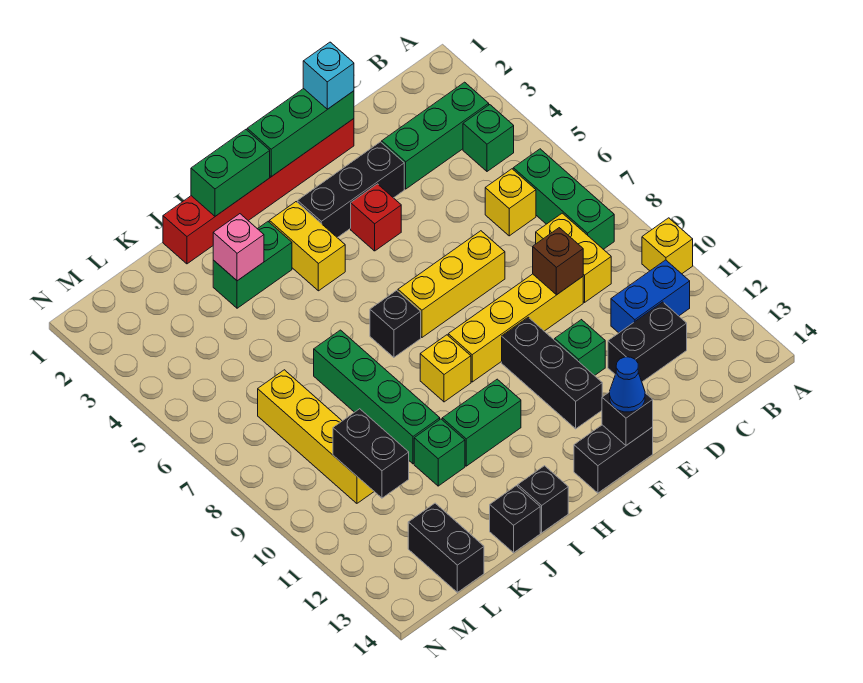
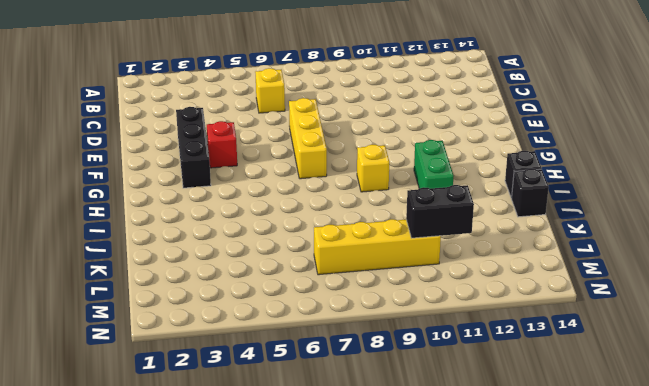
none -> yellow brick A10 level 1
none -> green brick B3:D3 level 1
none -> green brick B4 level 1
none -> green brick B6:B8 level 1

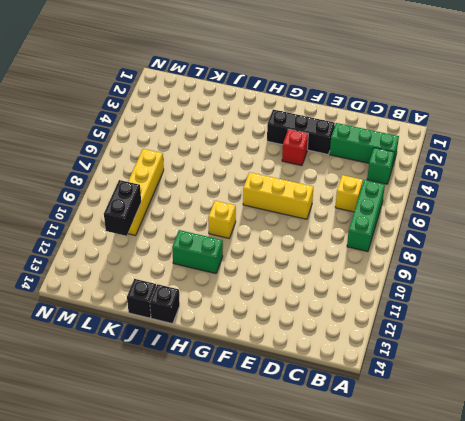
none -> yellow brick A10 level 1
none -> blue brick B11:C11 level 1
none -> yellow brick C8:C9 level 1
none -> black brick C12:D12 level 1

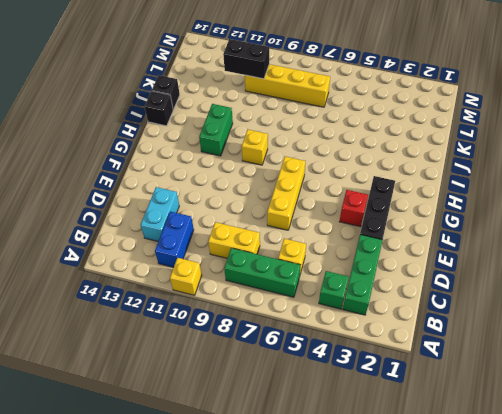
cyan brick C12:D12 level 1 -> black brick C12:D12 level 1
none -> yellow brick D9:G9 level 1
none -> red brick E1:J1 level 1
none -> green brick E11 level 1
none -> black brick F10:F12 level 1

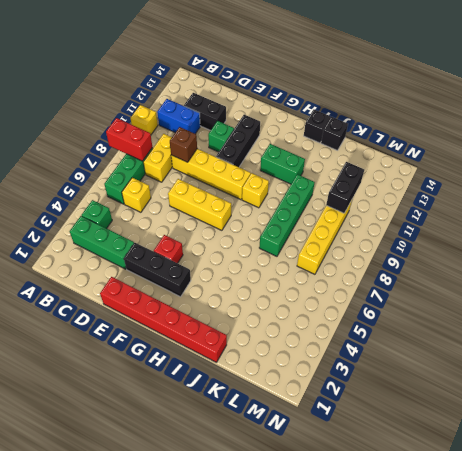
red brick A8:B8 level 2 -> none
none -> black brick F14:G14 level 1
none -> yellow brick H3:H4 level 1
none -> black brick H7 level 1
none -> green brick I3:J3 level 1

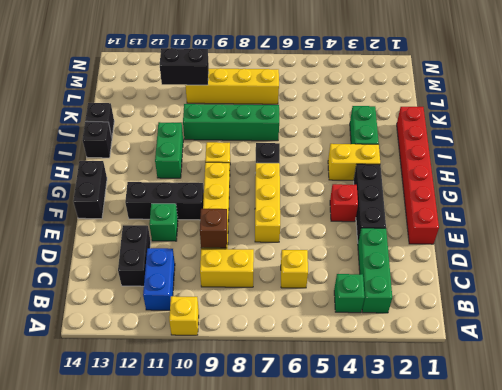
none -> green brick B6:B8 level 1
none -> green brick J11 level 1
none -> black brick L13:L14 level 1
none -> green brick E1:G1 level 2

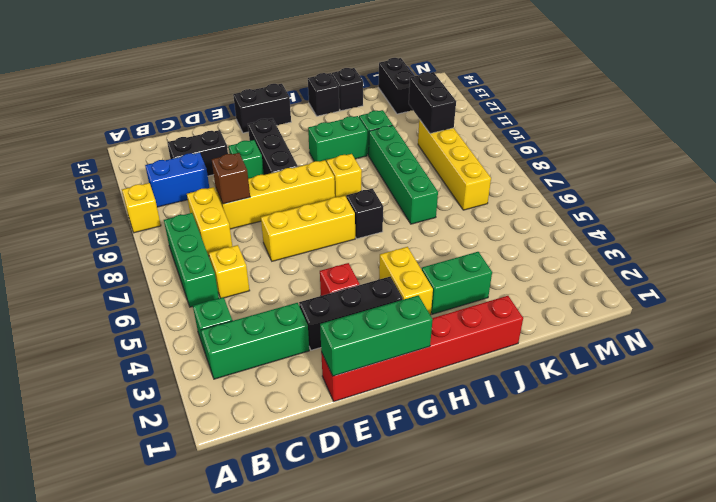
none -> black brick F14 level 2
none -> green brick H1:I1 level 2
none -> pink brick J3 level 2
none -> cyan brick E1 level 3

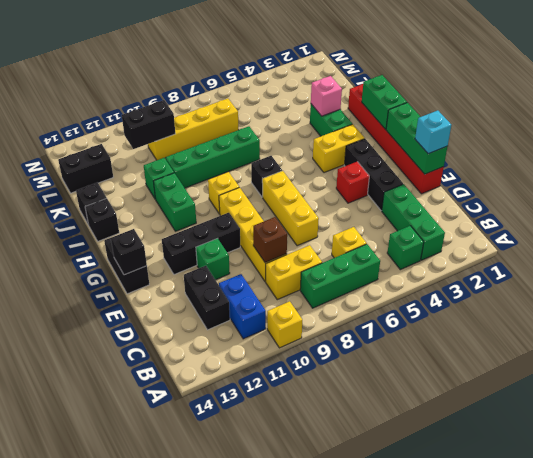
none -> blue cone F14 level 3

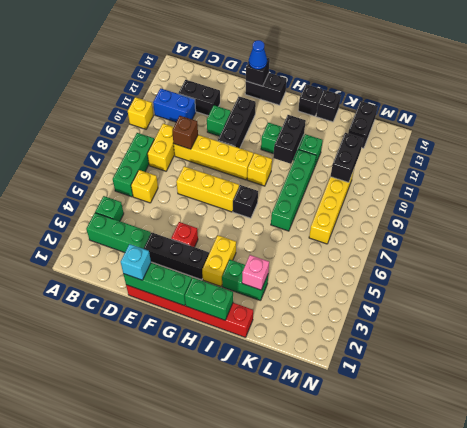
black brick I10:I11 level 2 -> none

